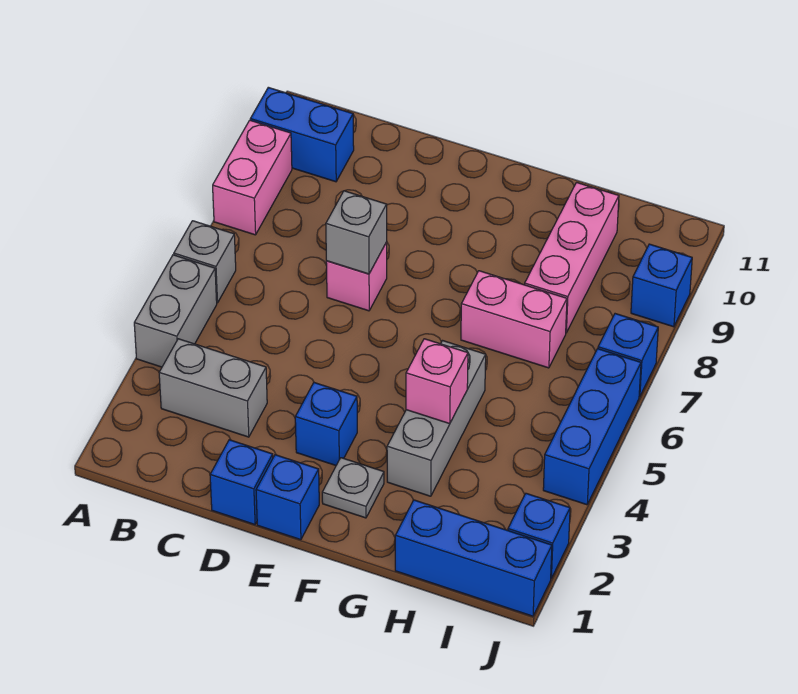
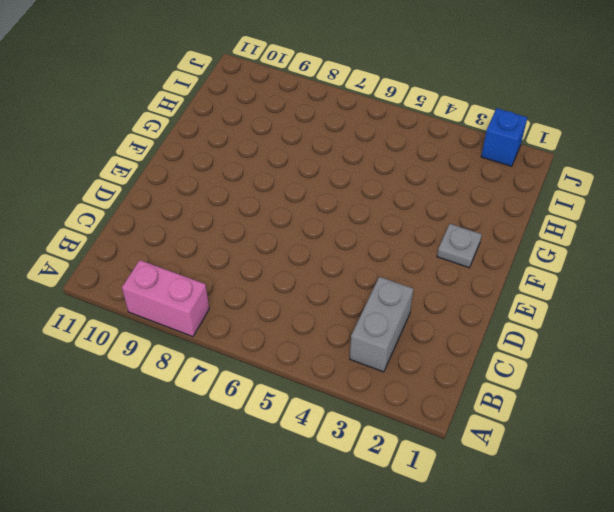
none -> grey brick A4:A5 level 1
none -> grey brick A6 level 1
none -> blue brick A10:B10 level 1

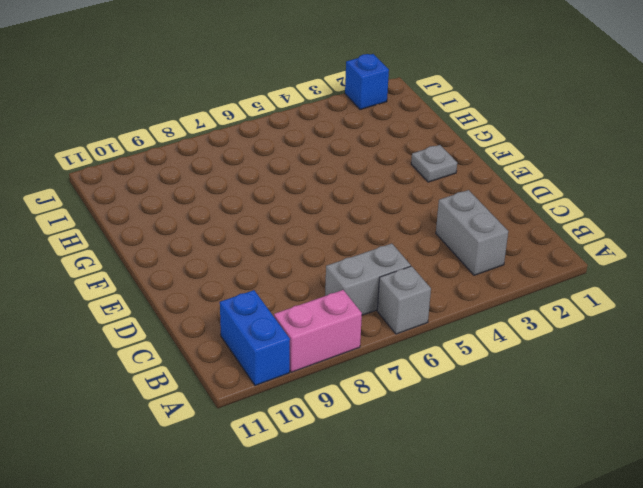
grey brick B6:B7 level 1 -> grey brick A4:A5 level 1
none -> blue brick D1 level 1
none -> pink brick D7 level 1
none -> blue brick E1 level 1

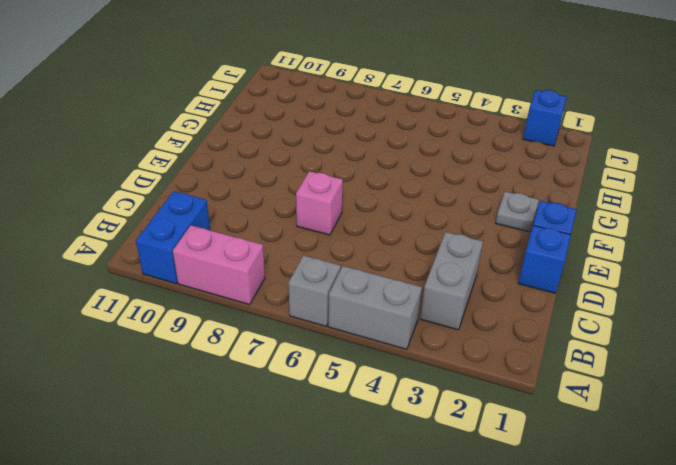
none -> blue brick E3 level 1
none -> grey brick G3:G5 level 1
none -> pink brick G7:H7 level 1

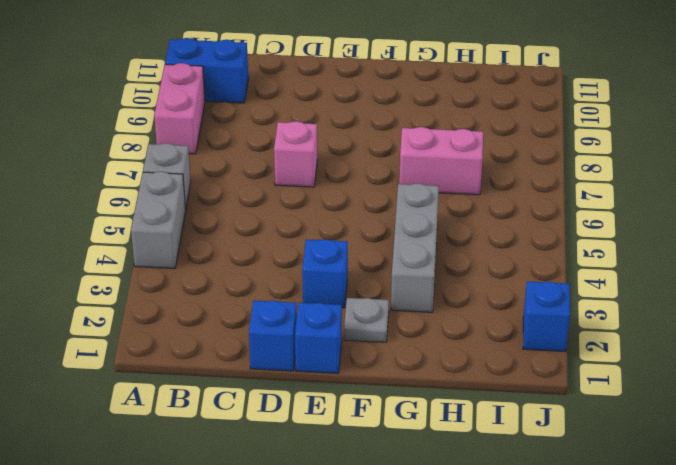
none -> grey brick B3:C3 level 1
none -> blue brick H1:J1 level 1
none -> pink brick H8:H10 level 1

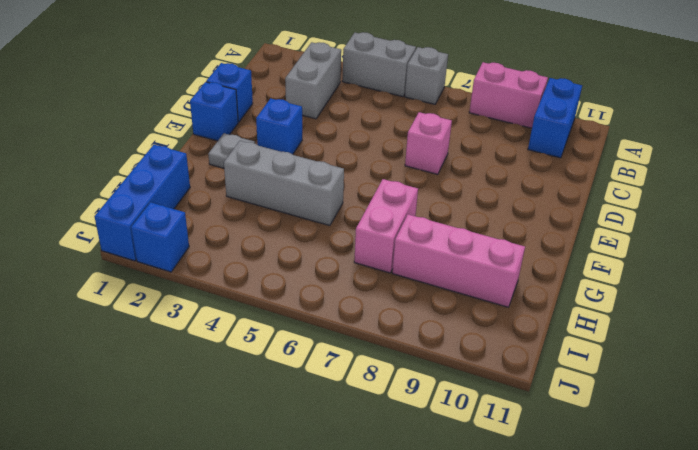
none -> blue brick J4:J6 level 1
none -> blue brick J7 level 1
none -> blue brick J9 level 1

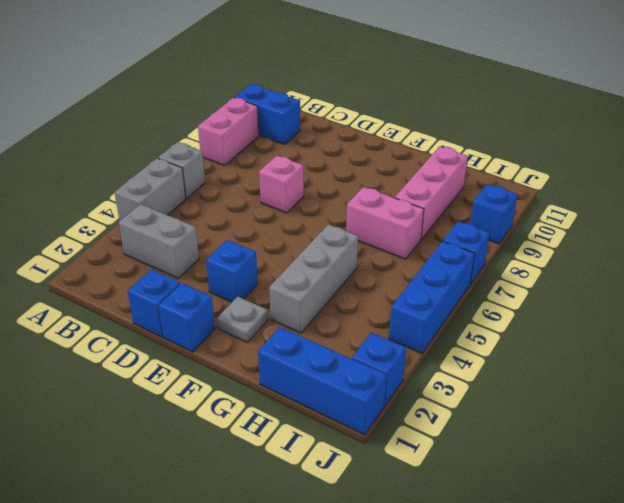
none -> grey brick D7 level 2
none -> pink brick G4 level 2

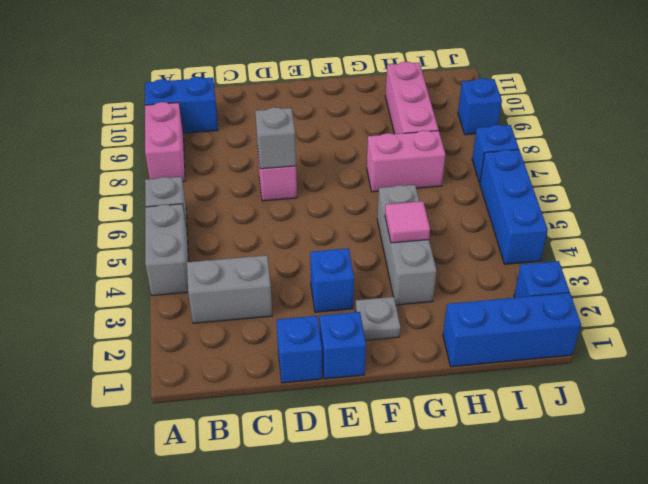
pink tile G4 level 2 -> pink brick G4 level 2

